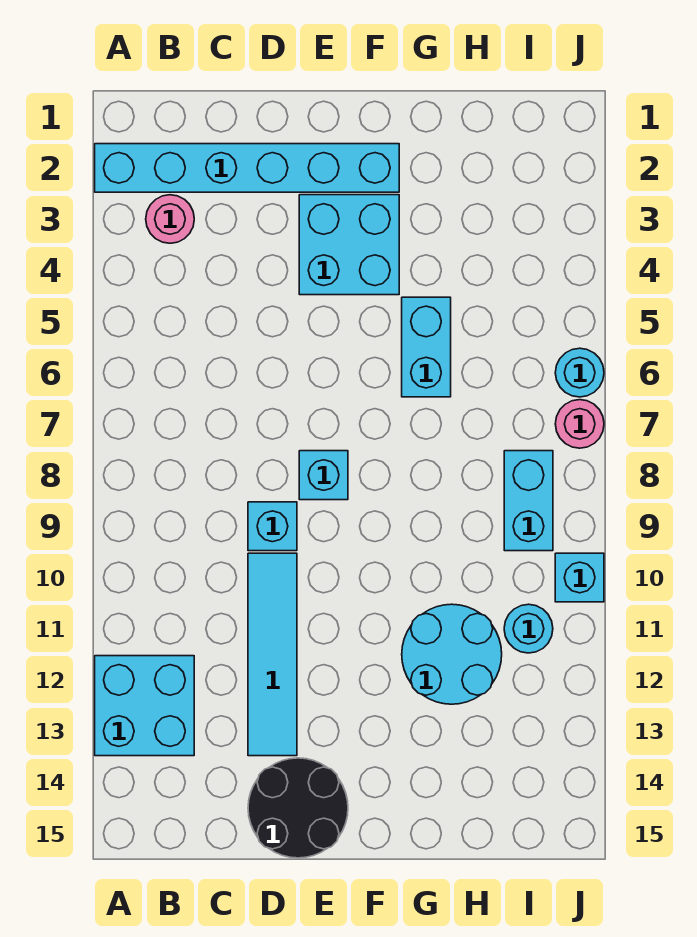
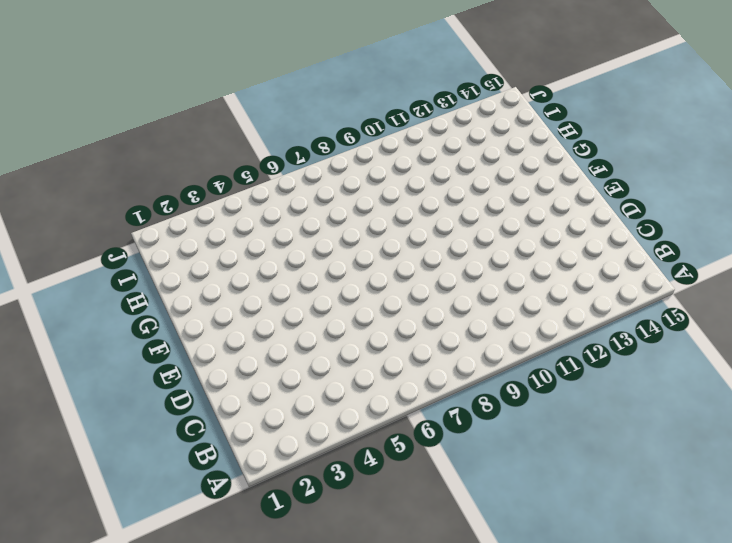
none -> cyan brick A2:F2 level 1
none -> cyan brick A12:B13 level 1
none -> pink round brick B3 level 1

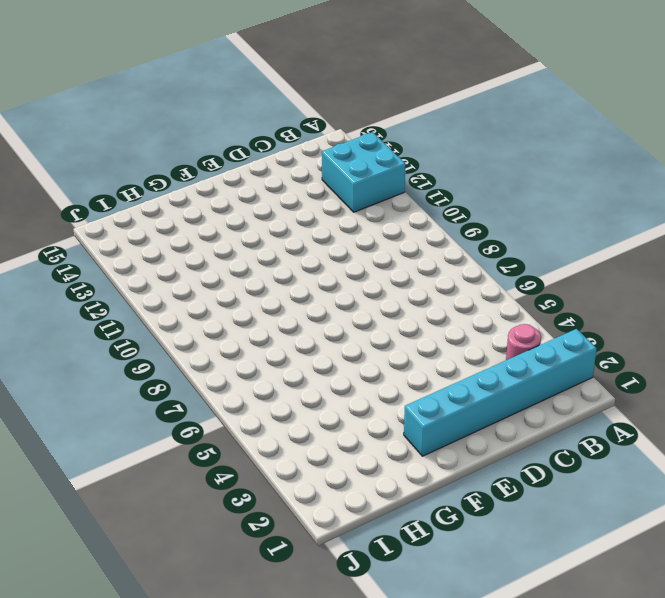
none -> cyan brick D9 level 1
none -> cyan tile D10:D13 level 1
none -> black round brick D14:E15 level 1

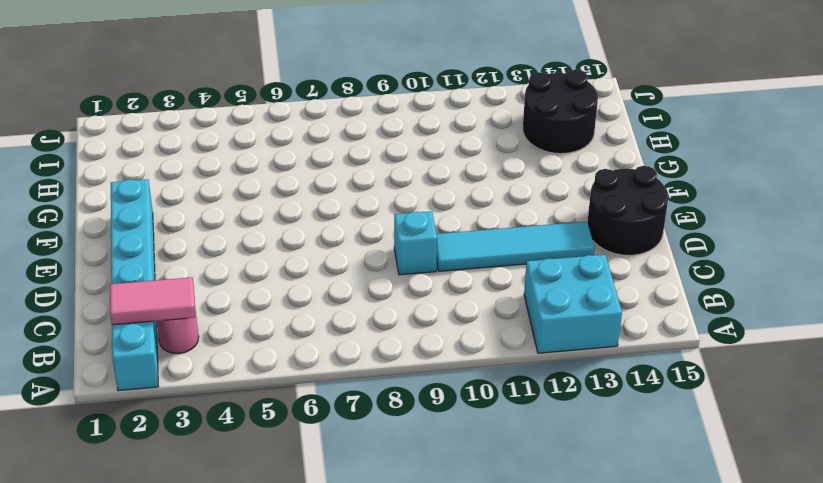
pink tile B2:B3 level 2 -> none
black round brick H13:I14 level 1 -> none
none -> cyan brick E3:F4 level 1
none -> cyan brick E8 level 1
none -> cyan brick G5:G6 level 1

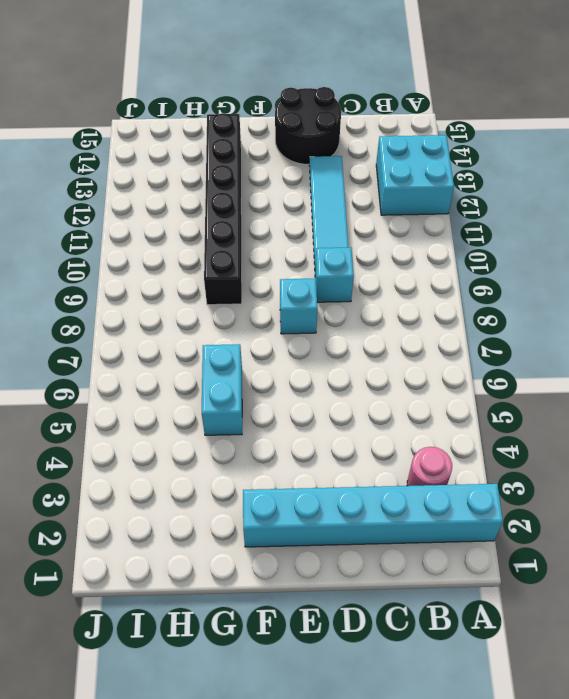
black brick G9:G14 level 1 -> cyan round brick G11:H12 level 1
none -> cyan brick E3:F4 level 1
none -> cyan brick I8:I9 level 1
none -> cyan round brick I11 level 1

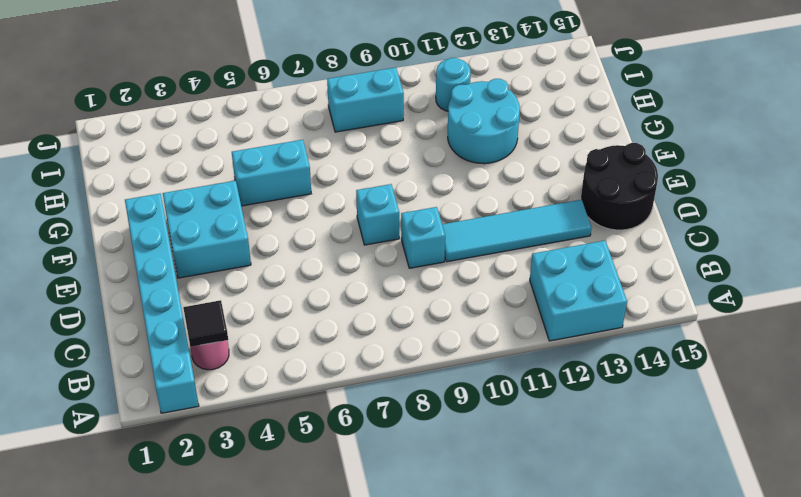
black tile B3 level 2 -> none
none -> cyan round brick J6 level 1
none -> pink round brick J7 level 1
none -> cyan brick J10 level 1

